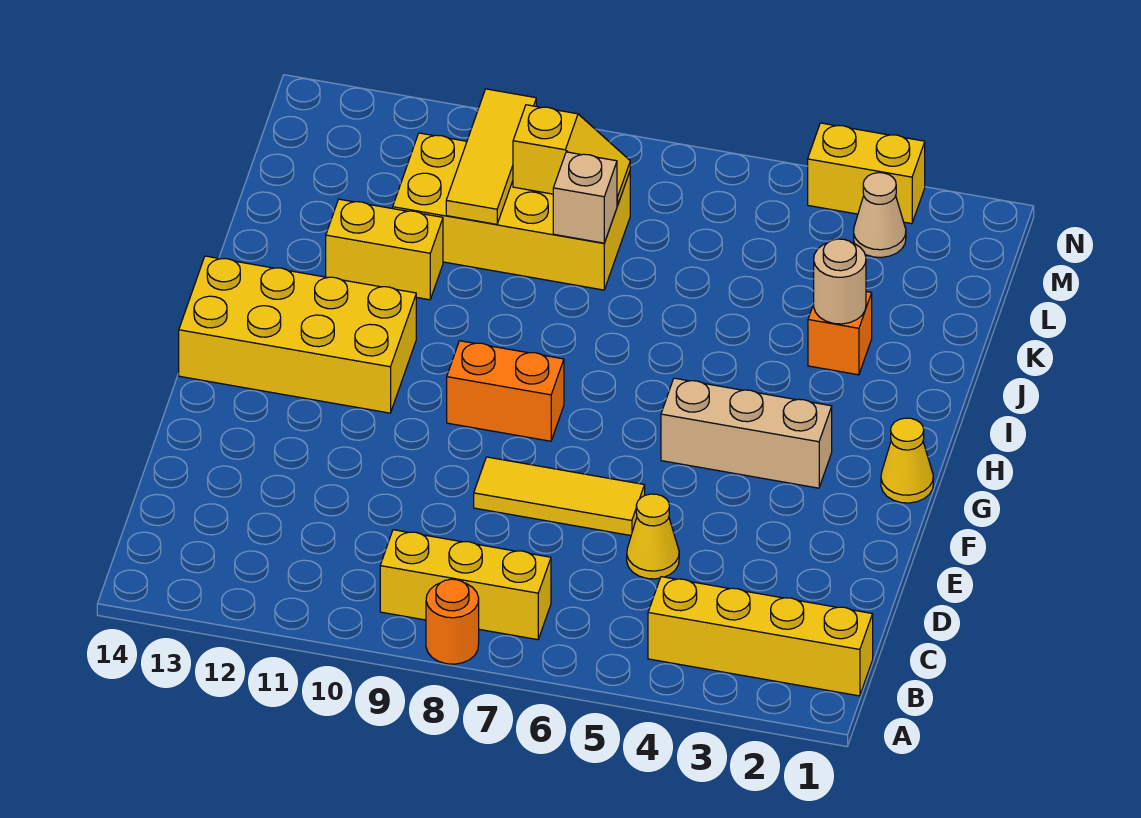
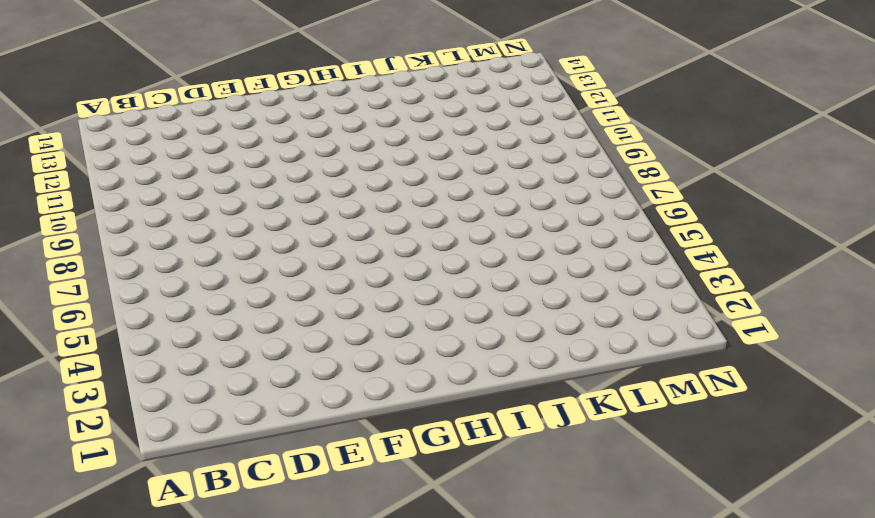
none -> orange round brick A8 level 1
none -> yellow brick B1:B4 level 1
none -> yellow brick B7:B9 level 1

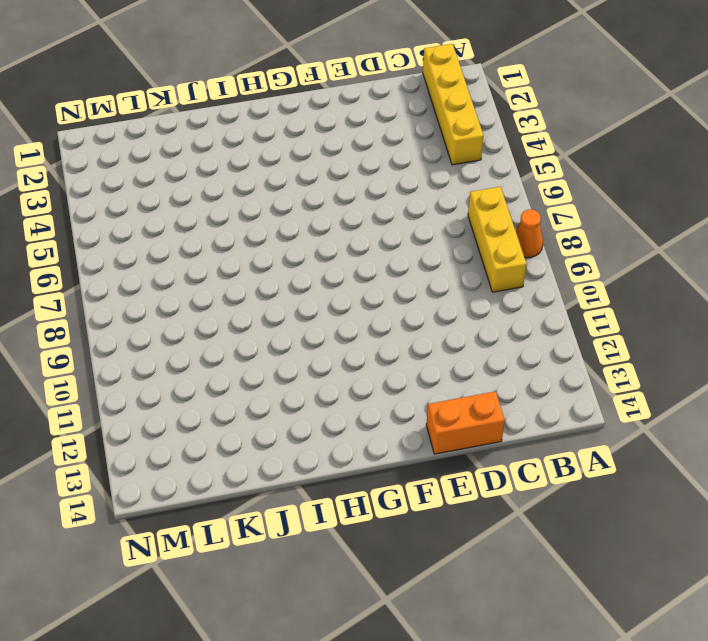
orange cone A8 level 1 -> orange round brick A8 level 1
orange brick D14:E14 level 1 -> orange brick G8:G9 level 1
none -> yellow cone D5 level 1
none -> yellow tile E6:E8 level 1
none -> yellow cone G1 level 1

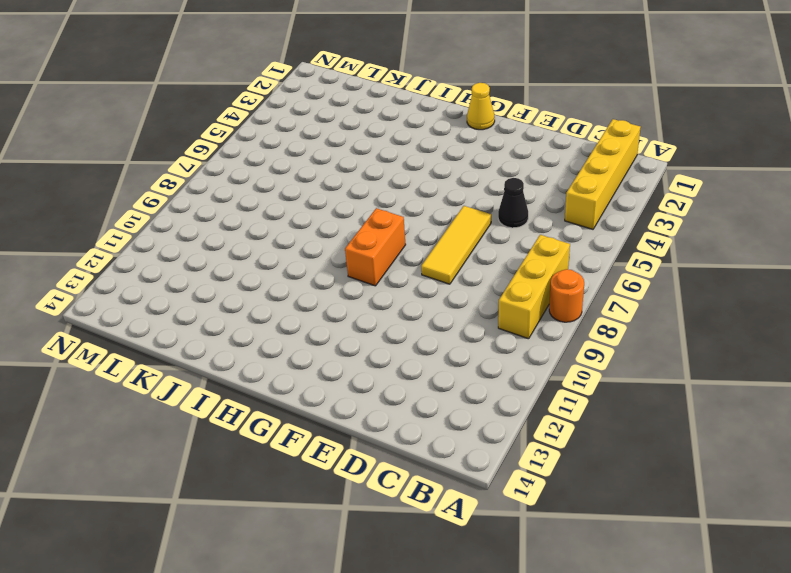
black cone D5 level 1 -> yellow cone D5 level 1
none -> tan brick G3:G5 level 1
none -> yellow brick G11:H14 level 1
none -> orange brick J3 level 1

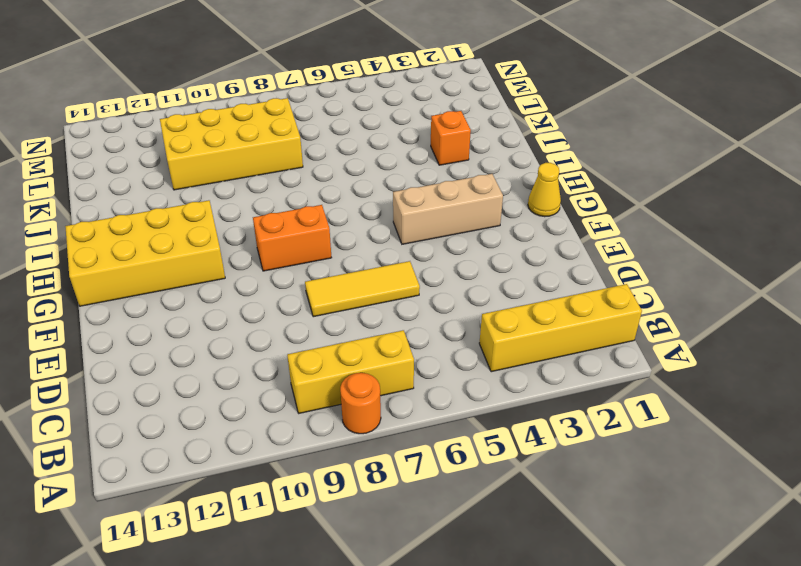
none -> yellow cone D5 level 1
none -> yellow brick J11:J12 level 1
none -> tan cone M3 level 1

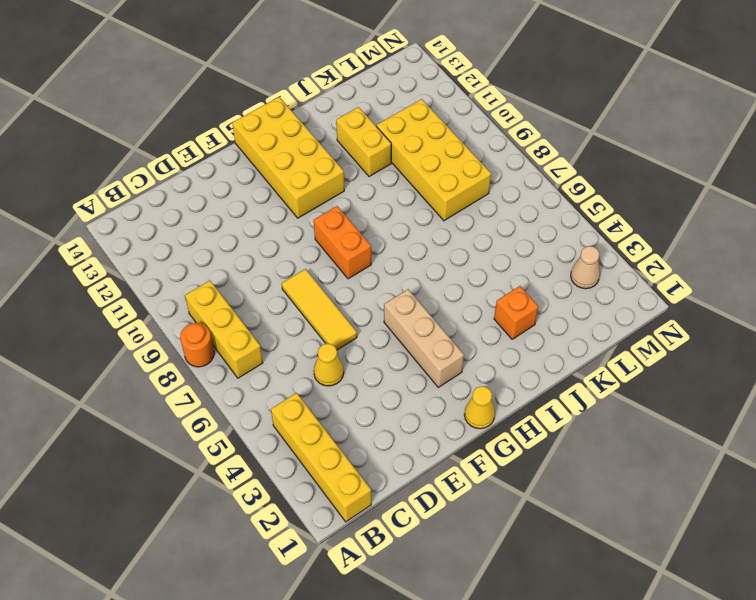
none -> yellow brick N3:N4 level 1
none -> tan round brick J3 level 2
none -> tan brick K8 level 2

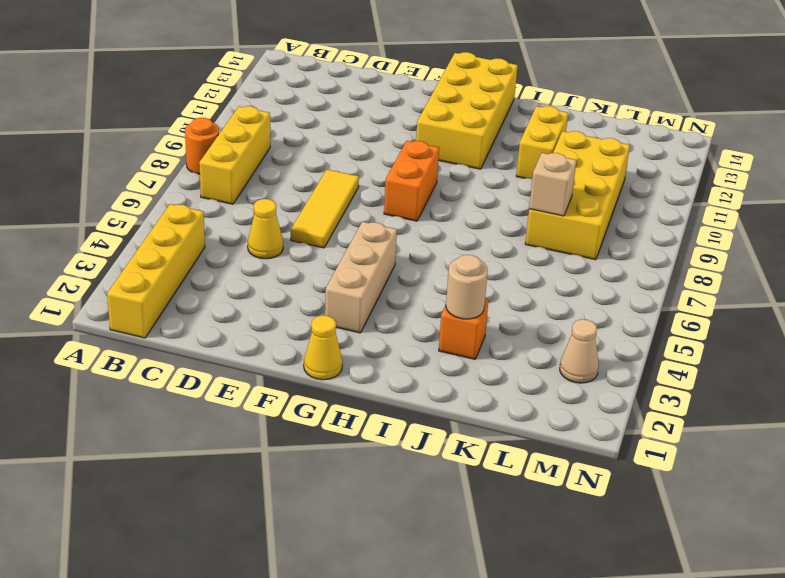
none -> yellow brick N3:N4 level 1
none -> yellow tile K10:M10 level 2
none -> yellow slope L8:L9 level 2 top 9

